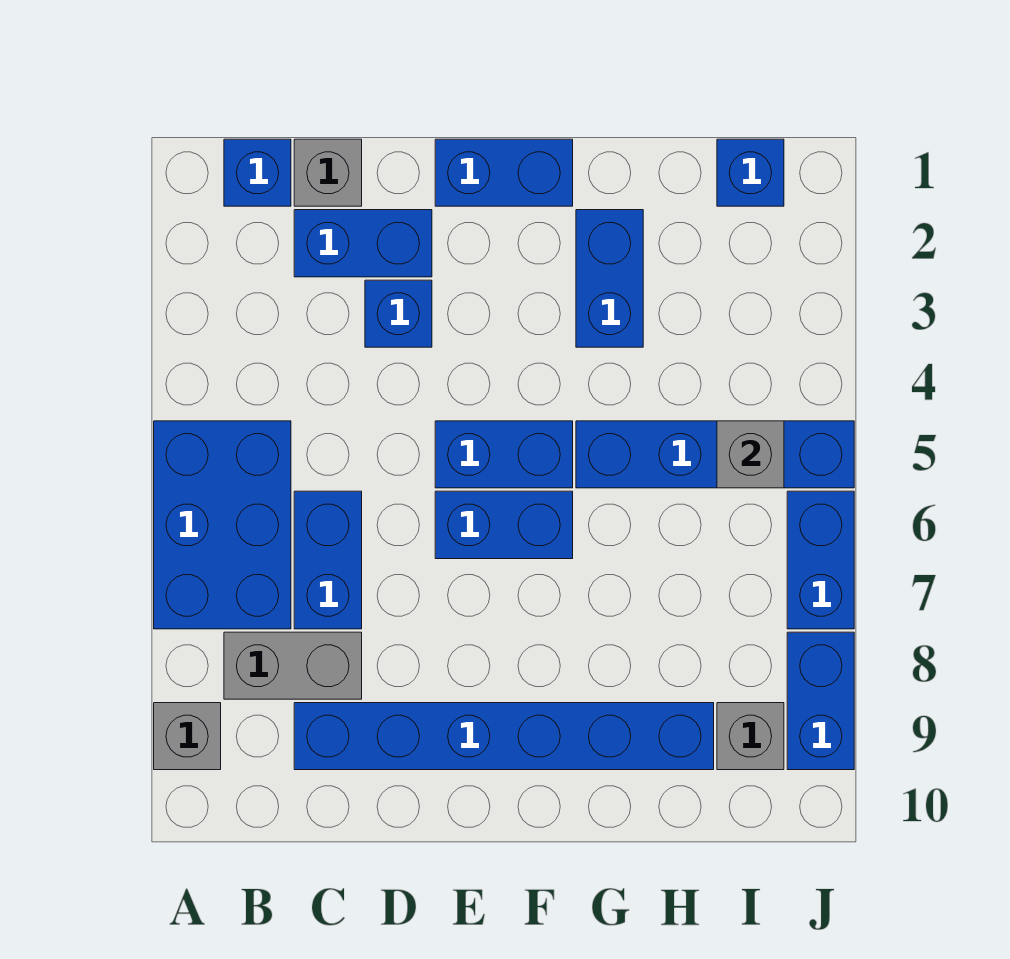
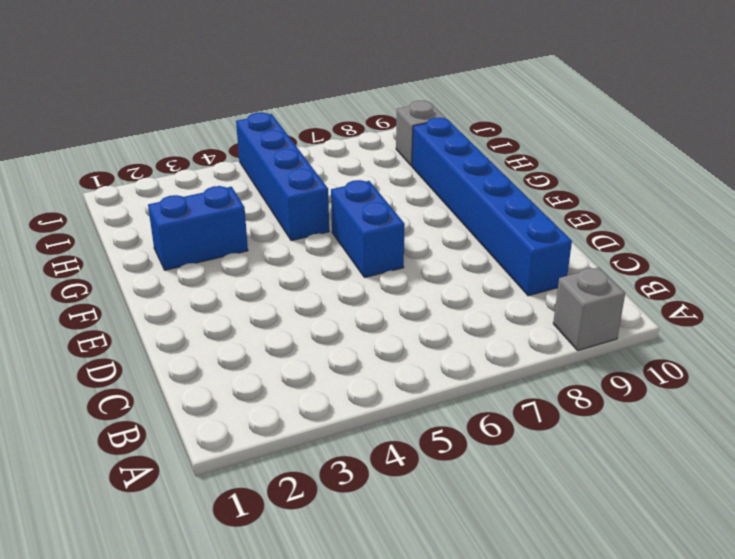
none -> blue brick A5:B7 level 1
none -> blue brick B1 level 1
none -> grey brick B8:C8 level 1

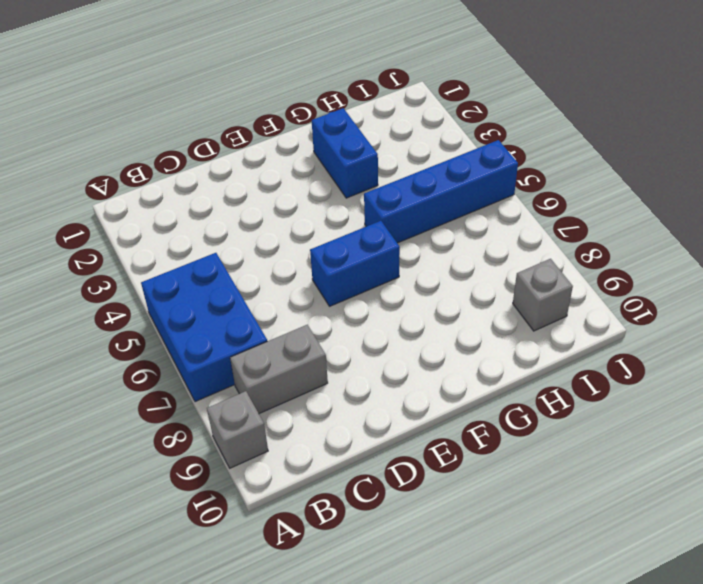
none -> blue brick B1 level 1
none -> grey brick C1 level 1
none -> blue brick C2:D2 level 1

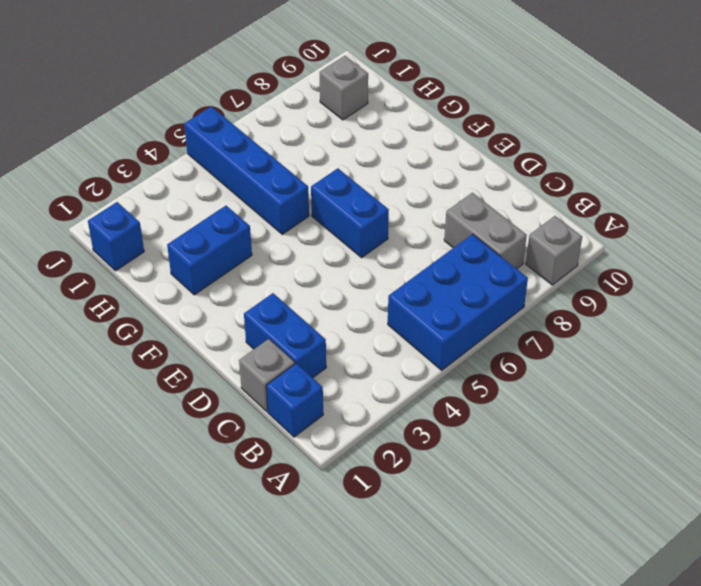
none -> blue brick C6:C7 level 1
none -> blue brick C9:H9 level 1
none -> blue brick D3 level 1

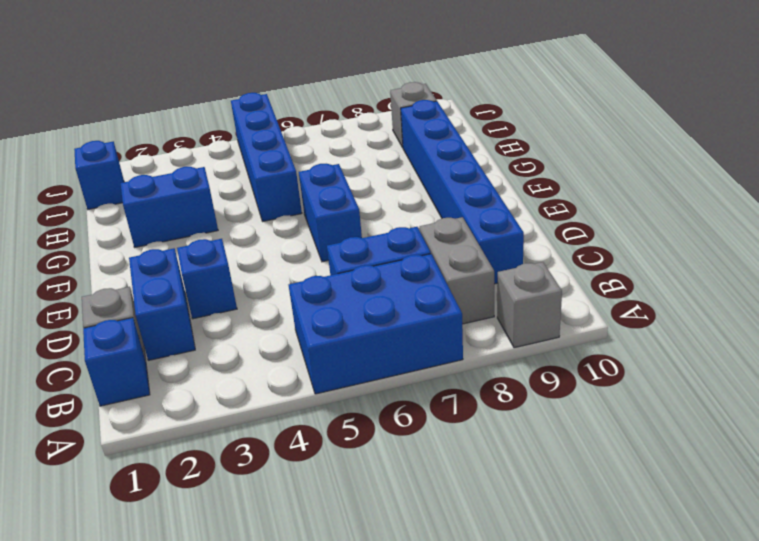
none -> blue brick E1:F1 level 1
none -> blue brick E5:F5 level 1
none -> blue brick J6:J7 level 1

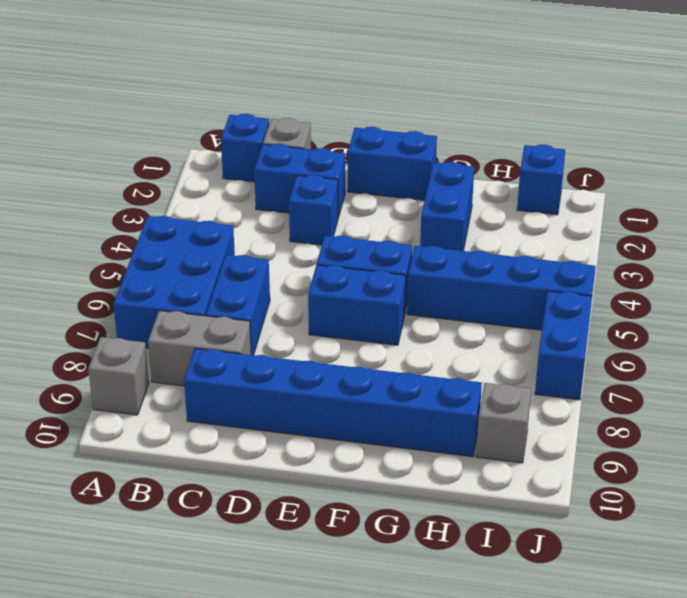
none -> blue brick J8:J9 level 1
none -> grey brick I5 level 2

